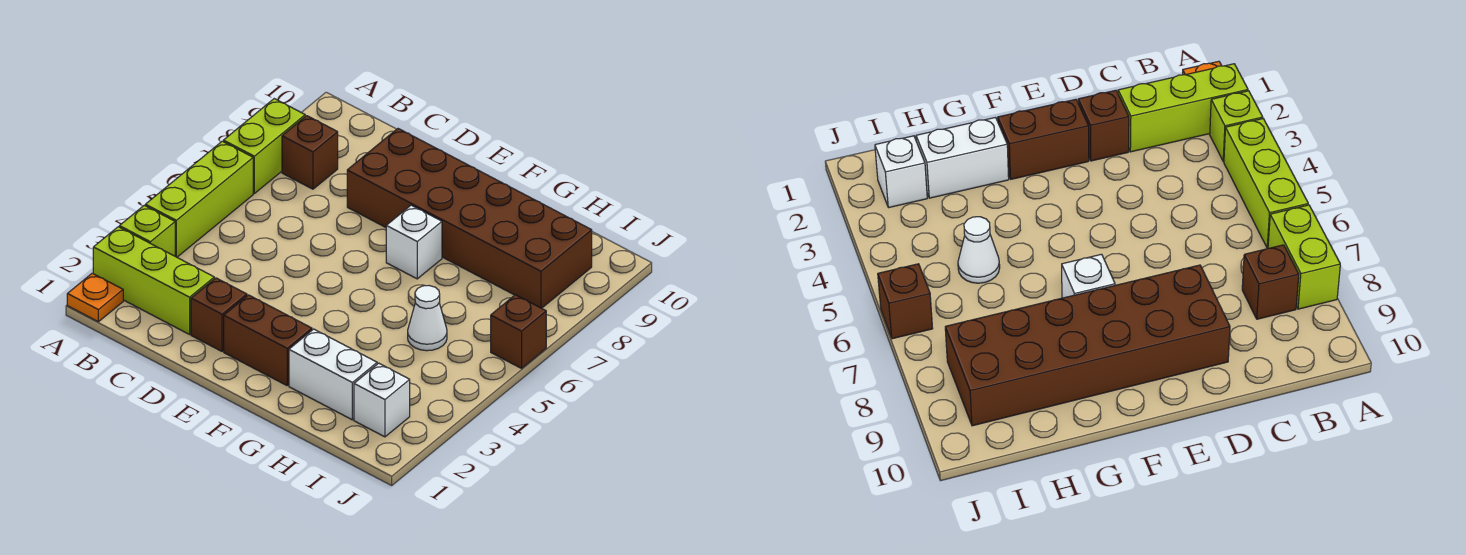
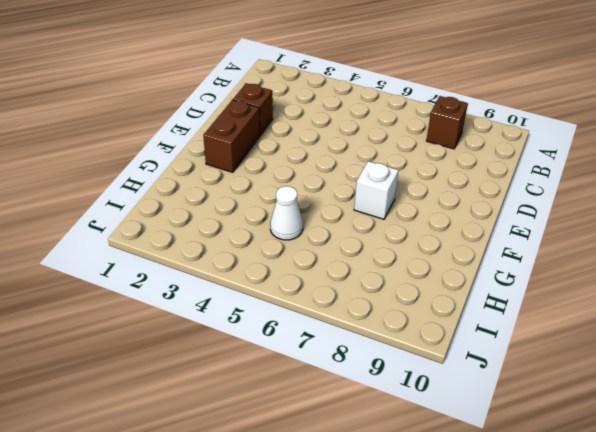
none -> orange plate A1 level 1
none -> lime brick A2:C2 level 1
none -> lime brick A3 level 1

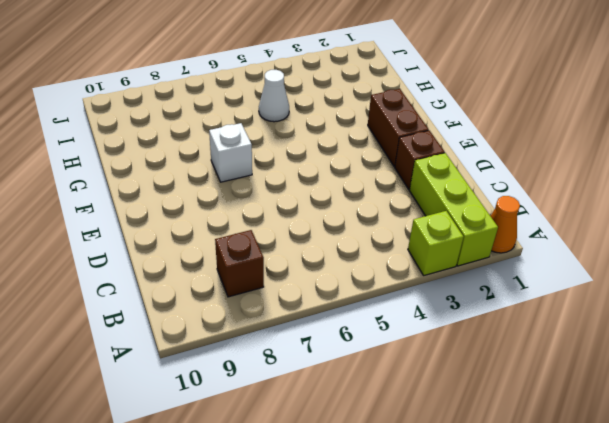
orange cone A1 level 1 -> orange plate A1 level 1
none -> lime brick A4:A6 level 1
none -> lime brick A7:A8 level 1
none -> brown brick D8:I9 level 1

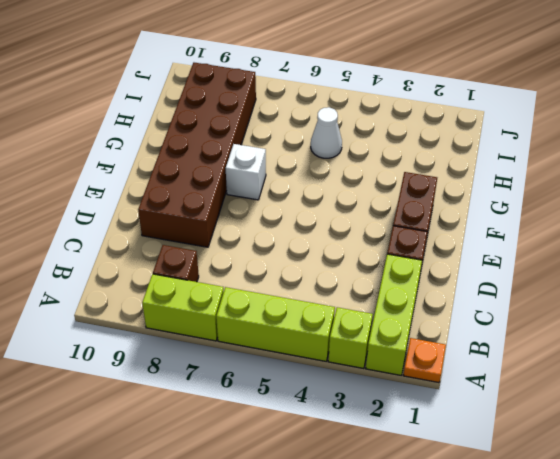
none -> white brick G2:H2 level 1
none -> white brick I2 level 1
none -> brown brick J6 level 1

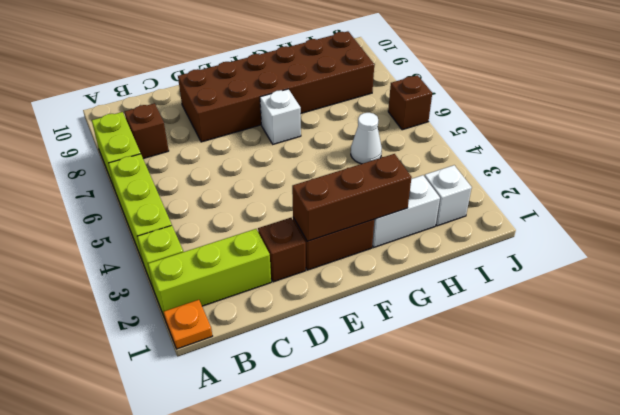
brown brick E2:G2 level 2 -> none

